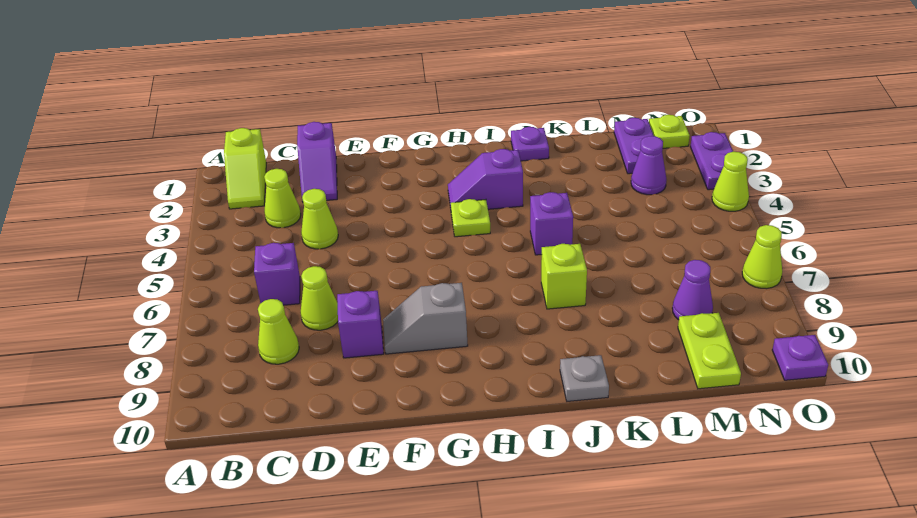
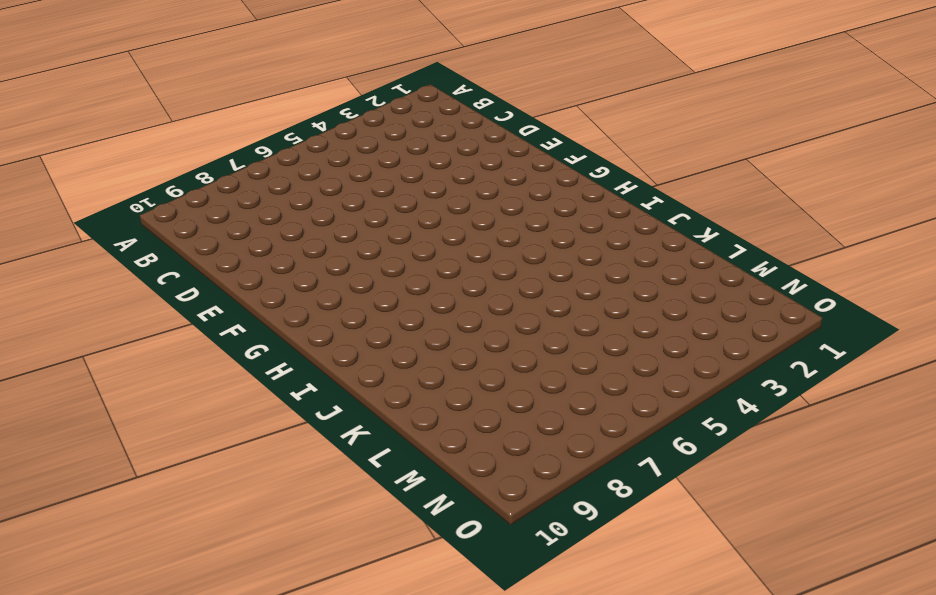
none -> lime slope B1:B2 level 1 top 1
none -> lime cone C3 level 1
none -> purple brick C6 level 1

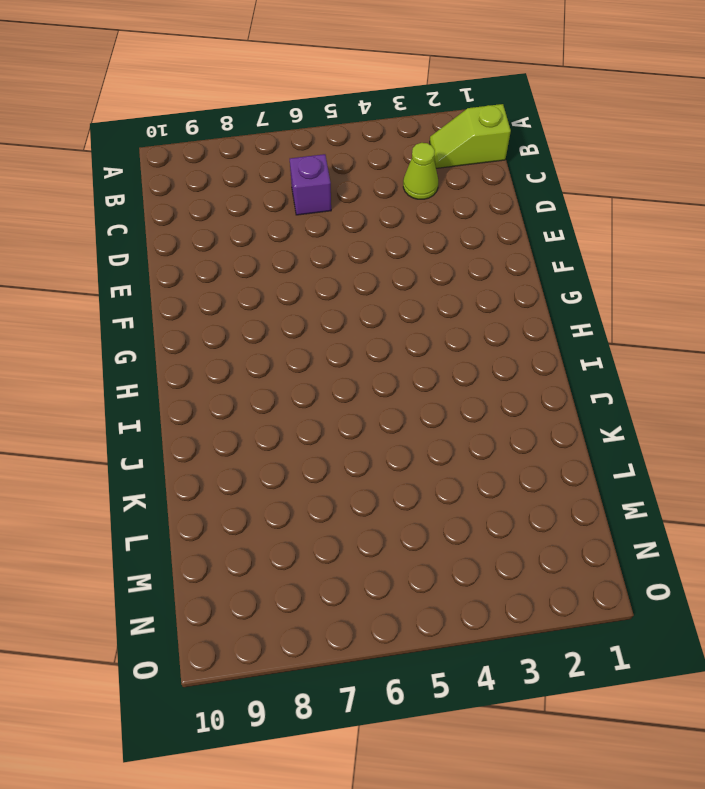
none -> lime cone C8 level 1
none -> purple slope D1:D2 level 1 top 1
none -> lime cone D4 level 1

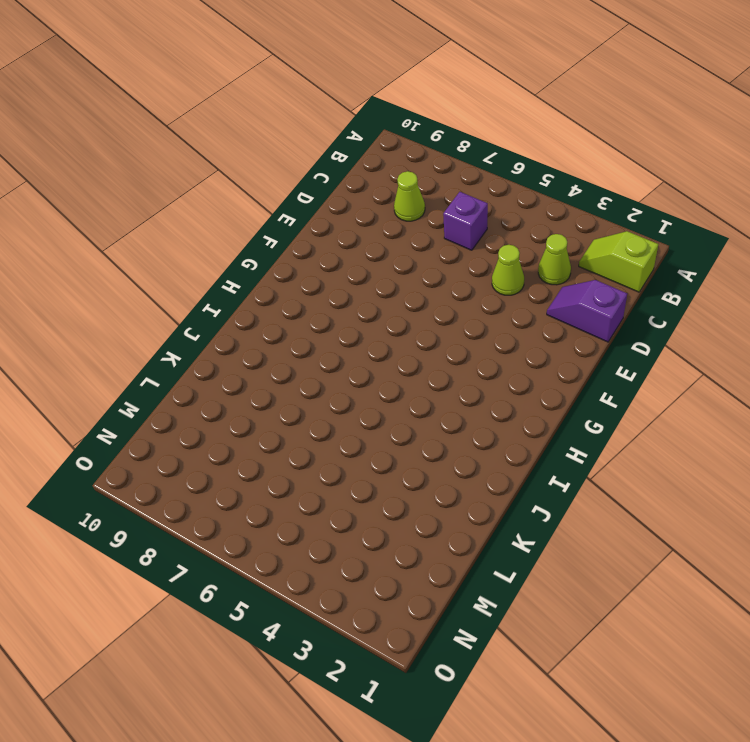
none -> lime cone D7 level 1
none -> purple brick E8 level 1
none -> grey slope F8:G8 level 1 top G

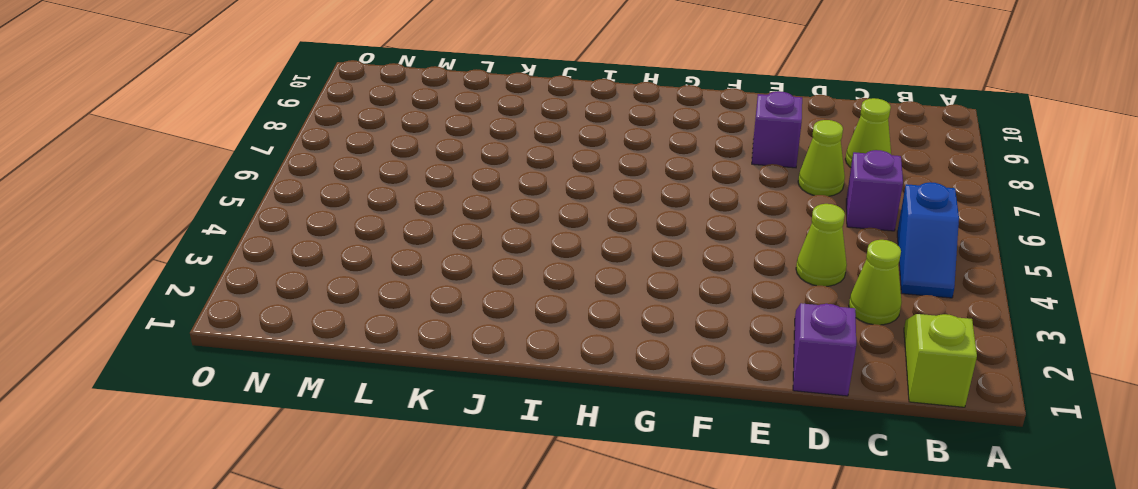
blue slope B4:B5 level 1 top 5 -> none
none -> grey slope F8:G8 level 1 top G
none -> purple slope H3:I3 level 1 top I
none -> lime plate H4 level 1

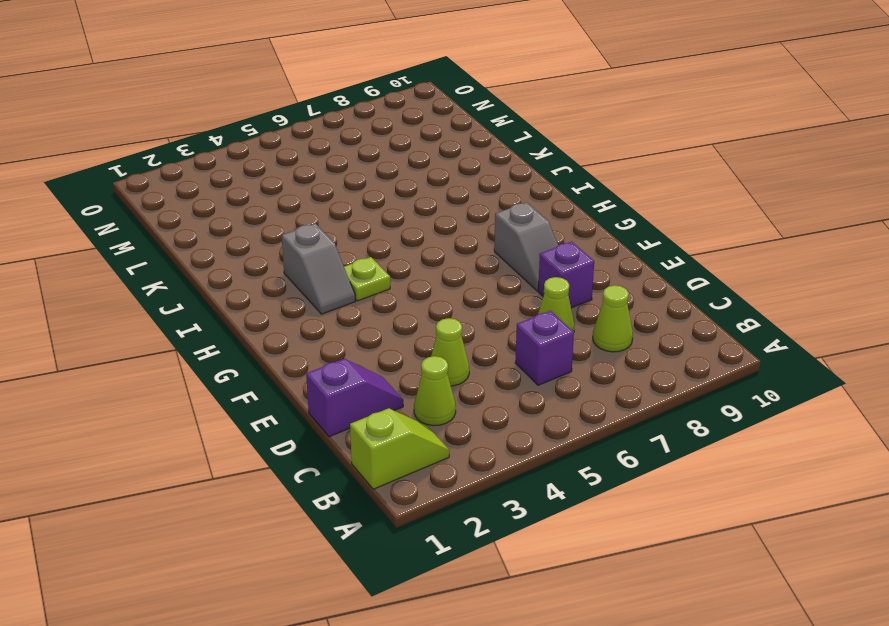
grey slope H3:I3 level 1 top I -> purple slope H3:I3 level 1 top I
none -> purple plate J1 level 1
none -> purple brick J5 level 1
none -> lime brick J7 level 1

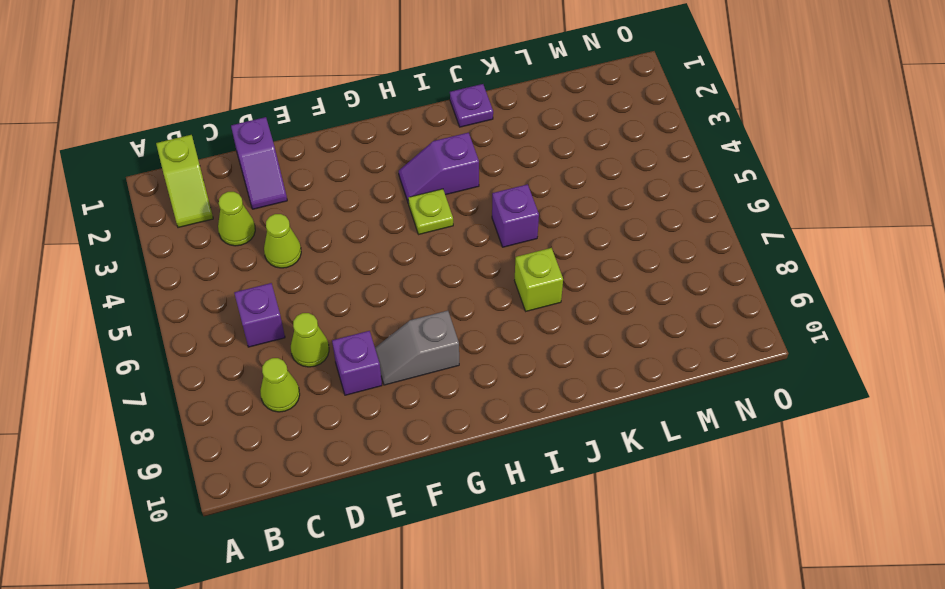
none -> grey plate J10 level 1
none -> purple plate M1:M2 level 1
none -> purple cone M3 level 1

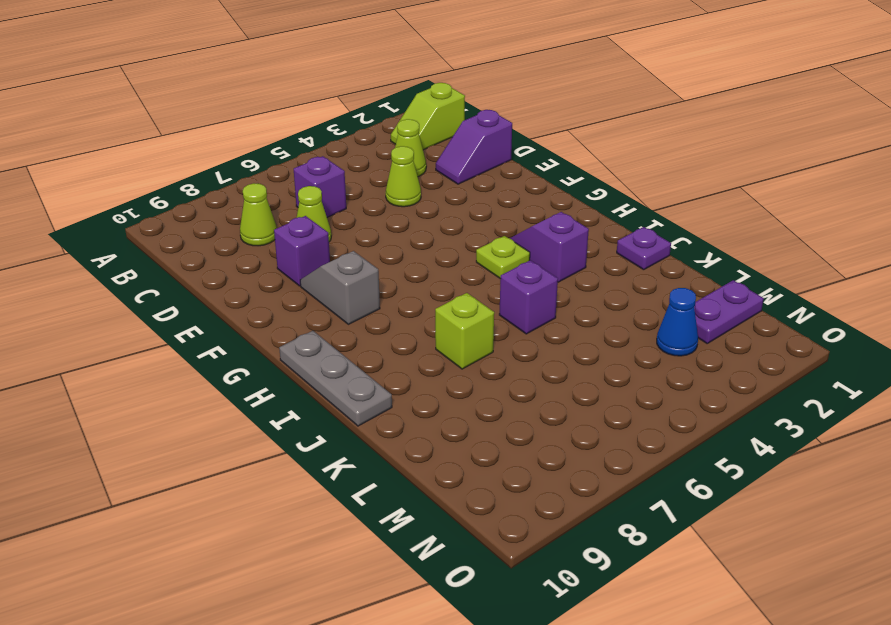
grey plate H10:J10 level 1 -> grey plate J10 level 1
blue cone M3 level 1 -> purple cone M3 level 1
none -> purple cone M8 level 1
none -> lime plate M9:M10 level 1
none -> lime plate N1 level 1

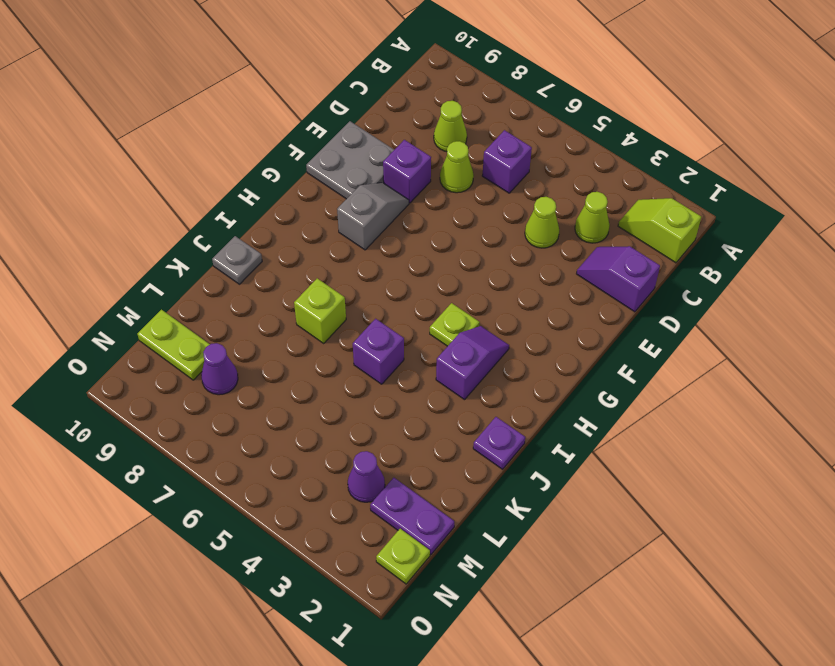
grey plate E9:F10 level 1 -> none
none -> purple plate O2:O3 level 1
none -> lime cone O4 level 1
none -> lime cone O7 level 1

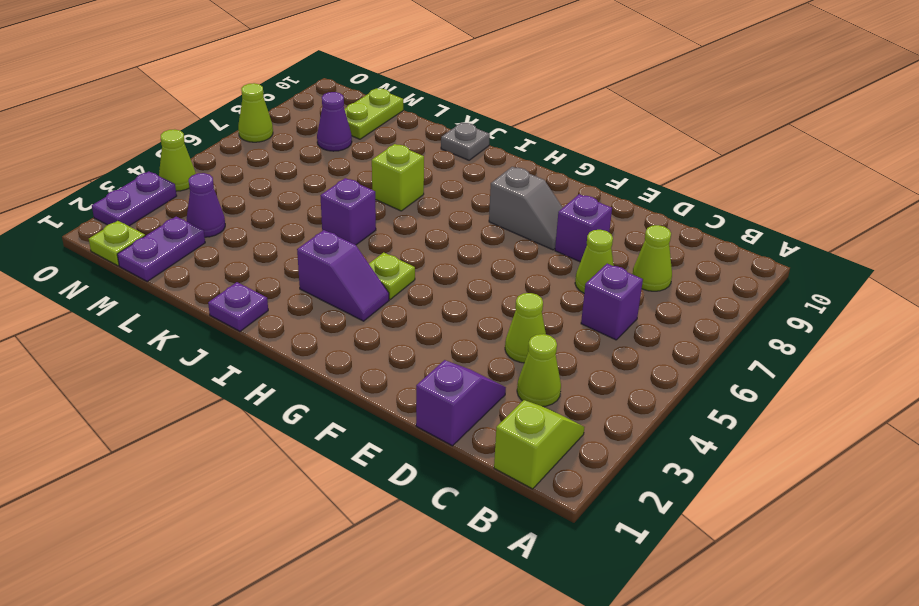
none -> purple plate O10 level 1

